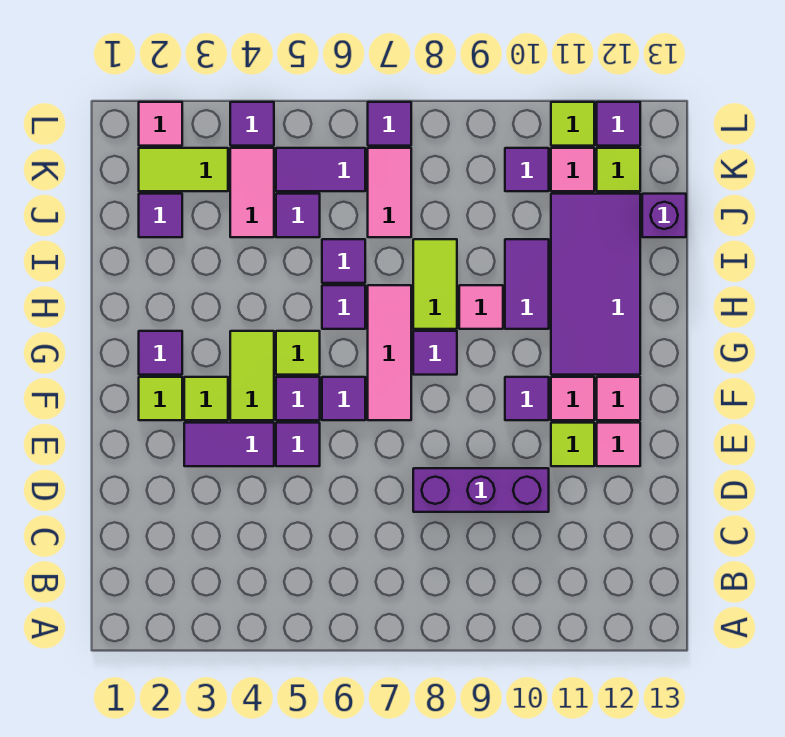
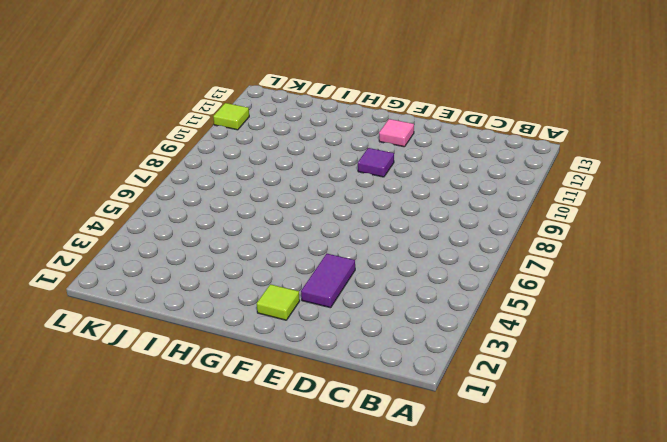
none -> purple brick D8:D10 level 1
none -> purple tile E5 level 1
none -> lime tile E11 level 1
none -> pink tile E12 level 1

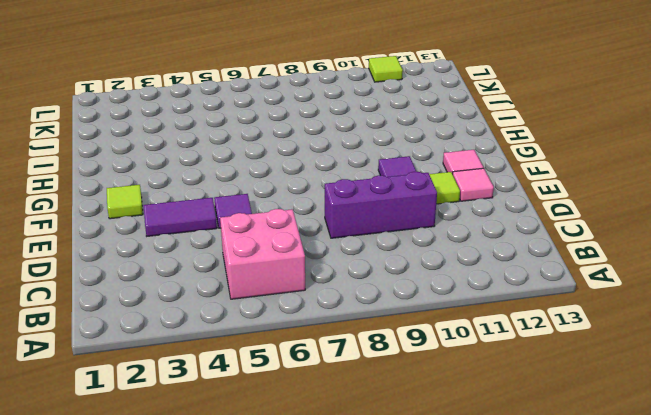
pink brick B5:C6 level 1 -> none
none -> lime tile F3 level 1
none -> lime tile F4:G4 level 1
none -> purple tile F5 level 1
none -> purple tile F6 level 1

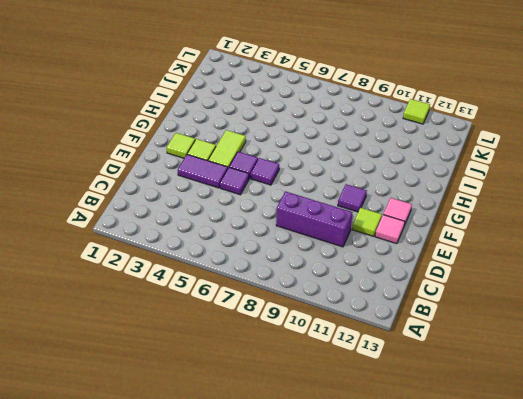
none -> pink tile F7:H7 level 1
none -> pink tile F11 level 1
none -> purple tile G2 level 1
none -> lime tile G5 level 1

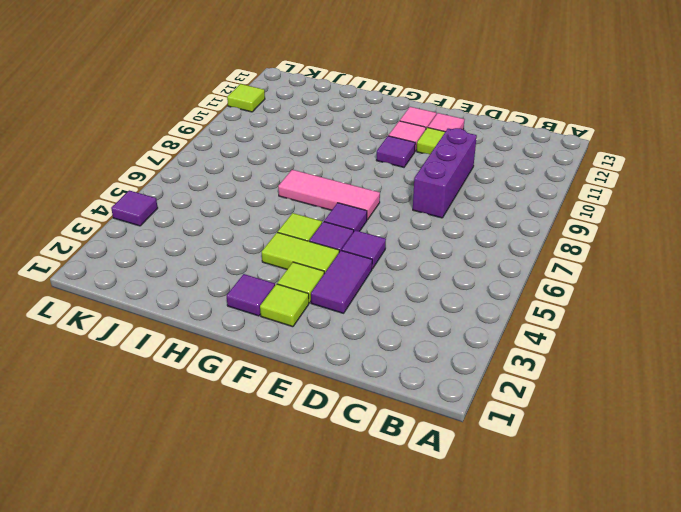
none -> purple tile G8 level 1
none -> purple tile G11:J12 level 1
none -> purple tile H6 level 1
none -> lime tile H8:I8 level 1

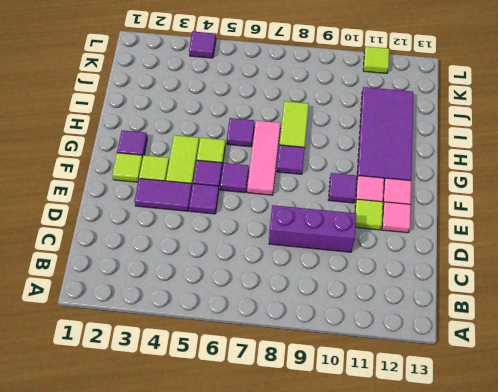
none -> pink tile H9 level 1
none -> purple tile H10:I10 level 1
none -> purple tile I6 level 1
none -> purple tile J2 level 1

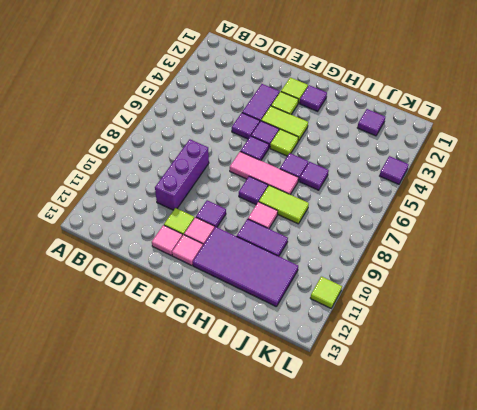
none -> pink tile J4:K4 level 1
none -> purple tile J5 level 1
none -> pink tile J7:K7 level 1
none -> purple brick J13 level 1

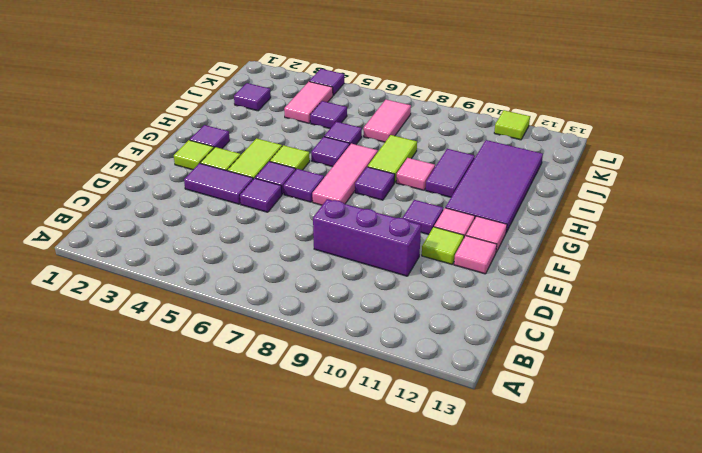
none -> purple brick J13 level 1
none -> lime tile K2:K3 level 1
none -> purple tile K5:K6 level 1
none -> purple tile K10 level 1

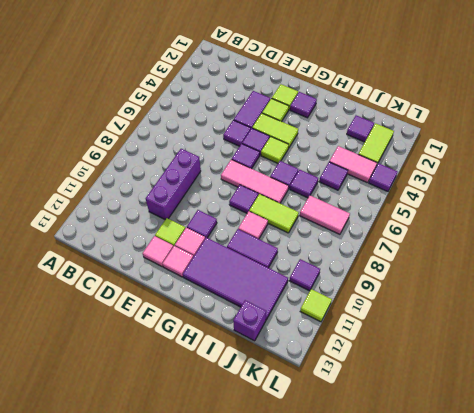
none -> purple tile K5:K6 level 1
none -> pink tile K11 level 1
none -> lime tile K12 level 1
none -> pink tile L2 level 1

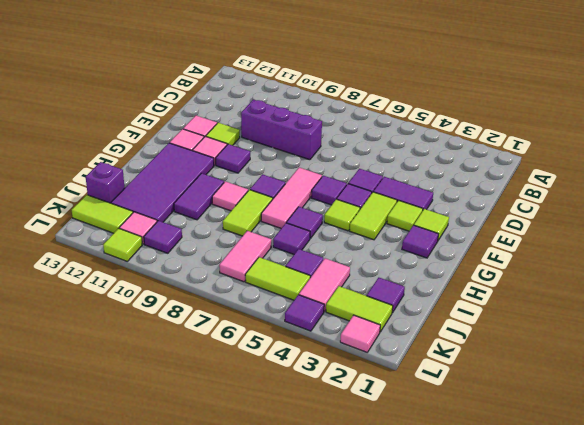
lime tile K5:K6 level 1 -> purple tile K5:K6 level 1
lime tile K12:K13 level 1 -> lime tile K12 level 1
none -> purple tile L7 level 1
none -> purple tile L12 level 1

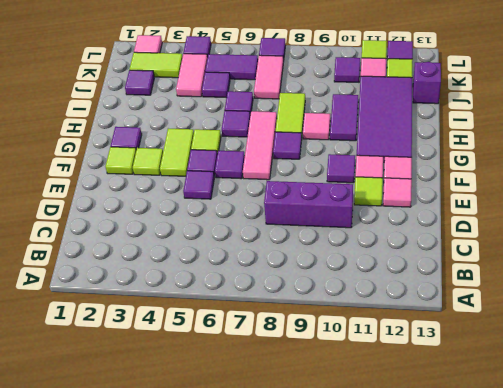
none -> purple tile E3:E4 level 1

